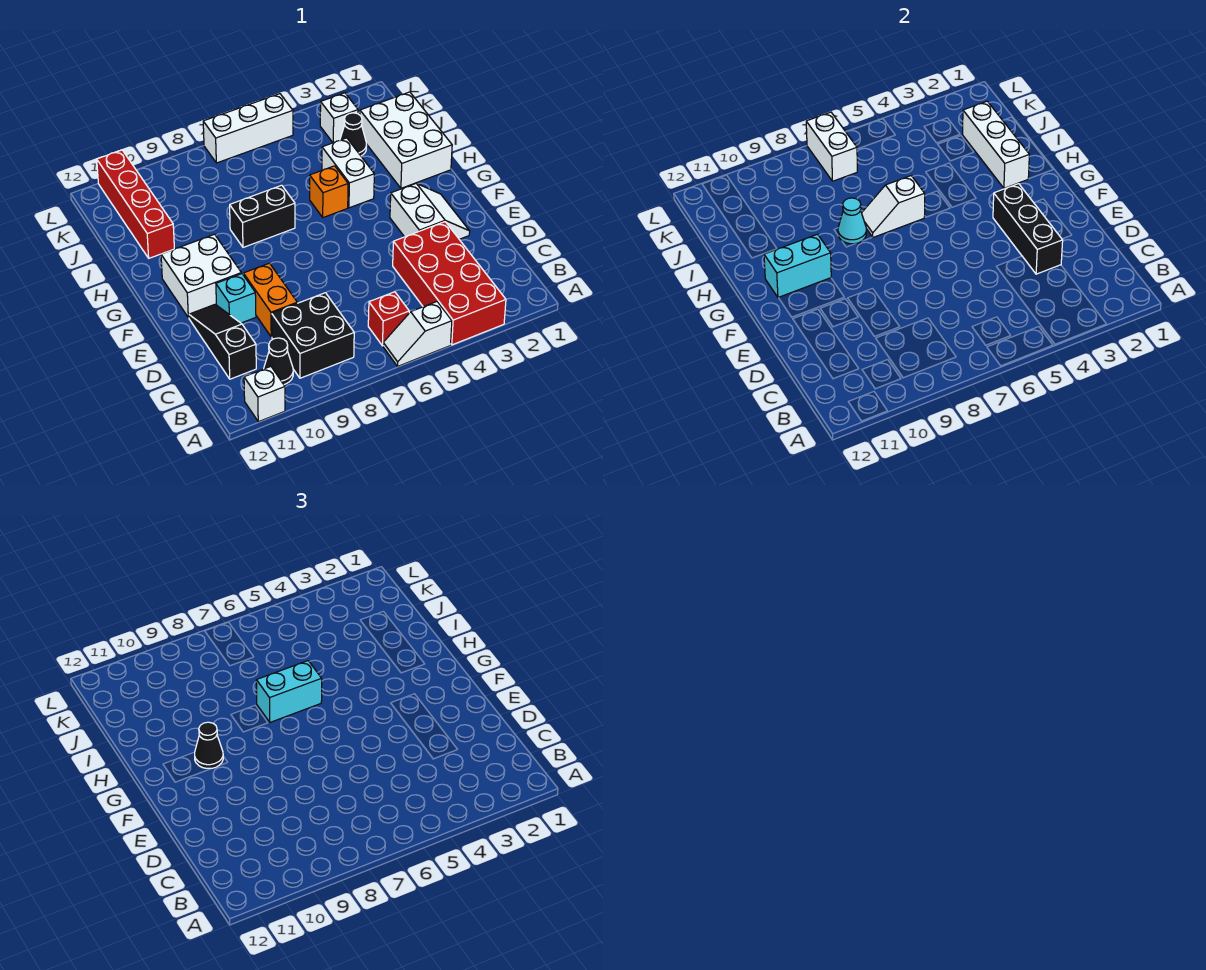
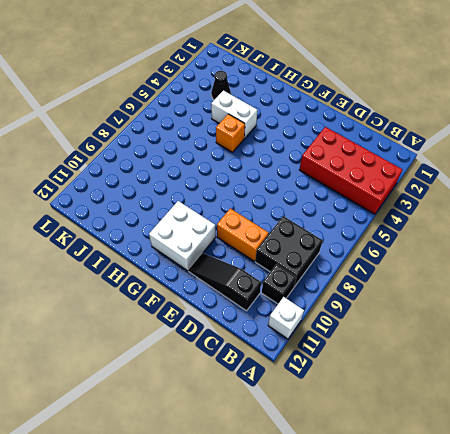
black brick B10 level 1 -> black cone B10 level 1
none -> white slope A5:A6 level 1 top 5
none -> red brick B6 level 1
none -> white slope E2:F3 level 1 top 3

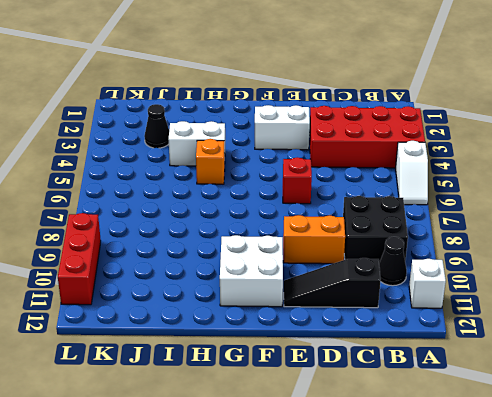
red brick E6 level 1 -> red brick B6 level 1
red brick L9:L11 level 1 -> red brick I11:L11 level 1
none -> cyan brick E10 level 1
none -> white brick H1:J2 level 1
none -> black brick H7:H8 level 1

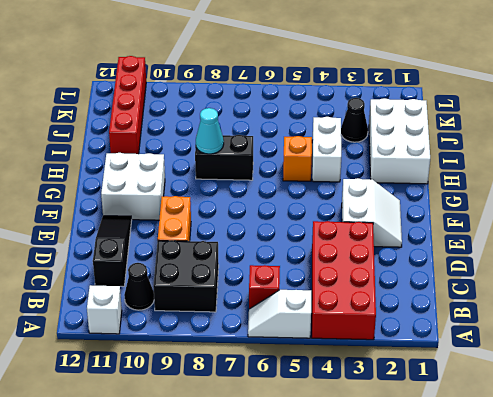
none -> cyan brick E10 level 1
none -> white brick K3 level 1
none -> white brick L5:L7 level 1

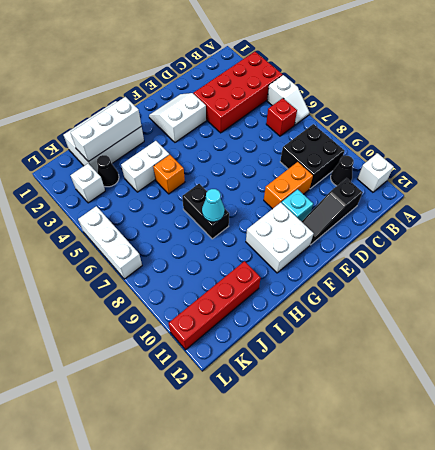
none -> black brick D3:F3 level 2
none -> cyan brick G10:G11 level 2
none -> white slope H6:H7 level 2 top 6

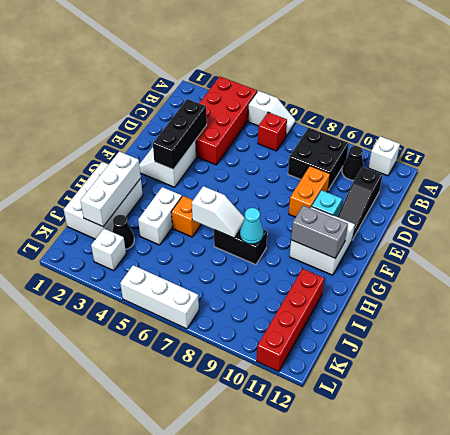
grey brick G10:G11 level 2 -> cyan brick G10:G11 level 2
none -> white brick K7:L7 level 2
none -> black cone G10 level 3
none -> cyan brick H6:H7 level 3

